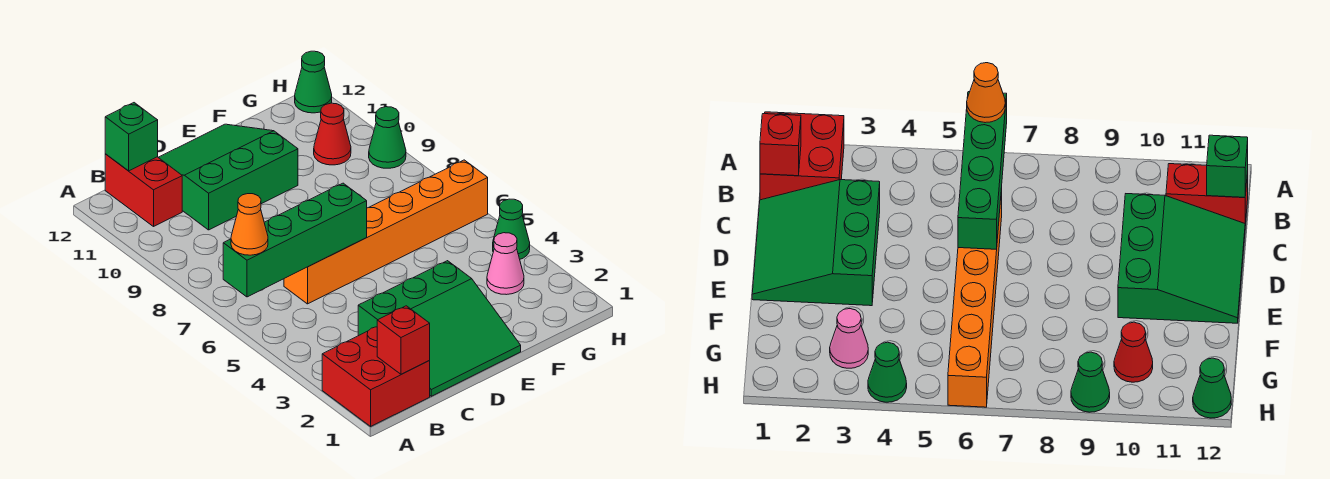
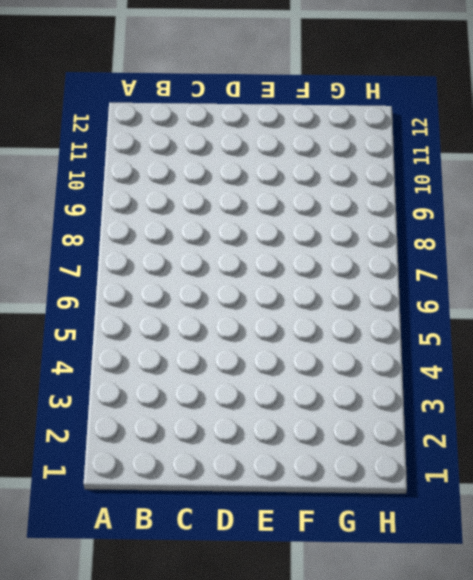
none -> red brick A1:B2 level 1
none -> red brick B11:B12 level 1
none -> green slope C1:E3 level 1 top 3

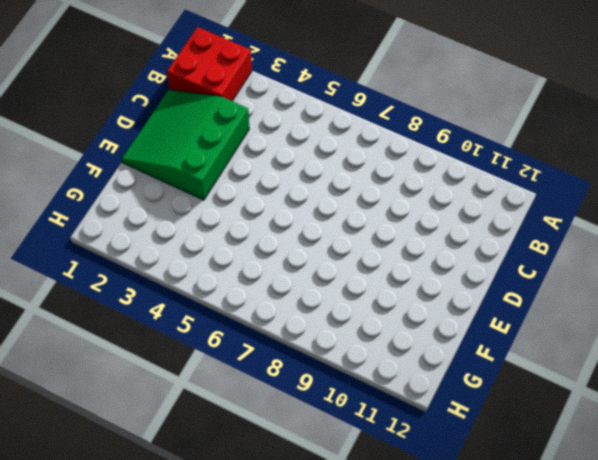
none -> red brick B11:B12 level 1
none -> orange brick C6:H6 level 1
none -> green slope C10:E12 level 1 top 10

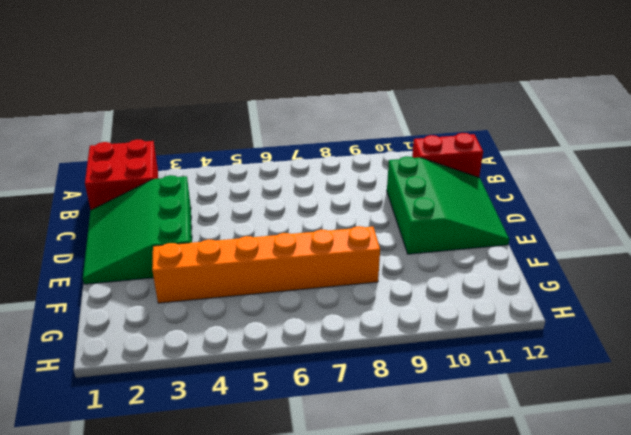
orange brick F3:F8 level 1 -> orange brick C6:H6 level 1
none -> pink cone G3 level 1
none -> red cone G10 level 1
none -> green cone H4 level 1

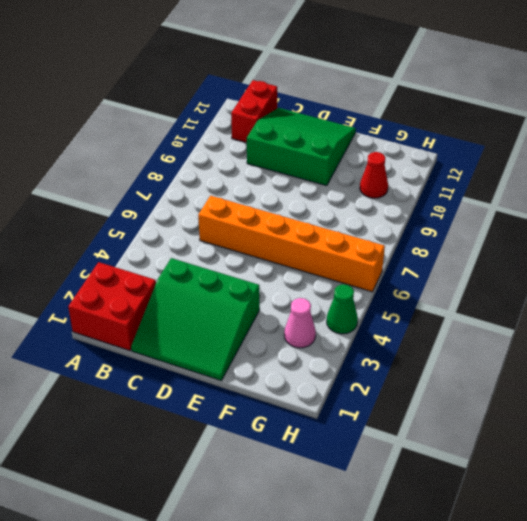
none -> green cone H9 level 1
none -> green cone H12 level 1
none -> green brick A6:D6 level 2

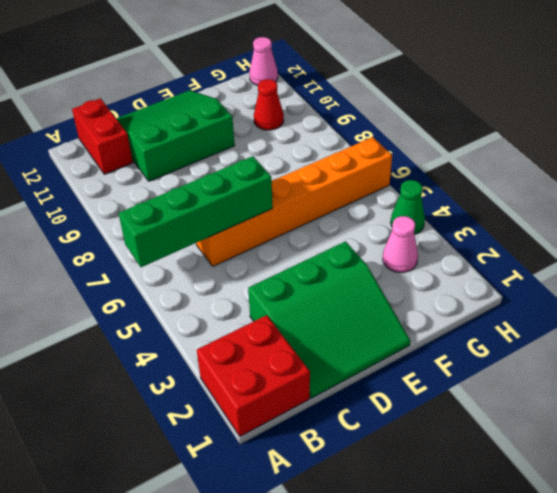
pink cone H12 level 1 -> green cone H12 level 1
none -> green cone H9 level 1
none -> red brick B1 level 2
none -> green brick B12 level 2

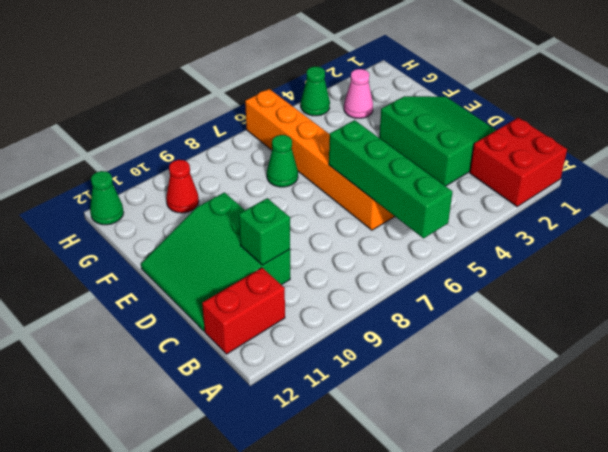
green brick C10 level 2 -> green brick B12 level 2
green cone F7 level 1 -> green cone H9 level 1
none -> red brick B1 level 2
none -> orange cone A6 level 3

